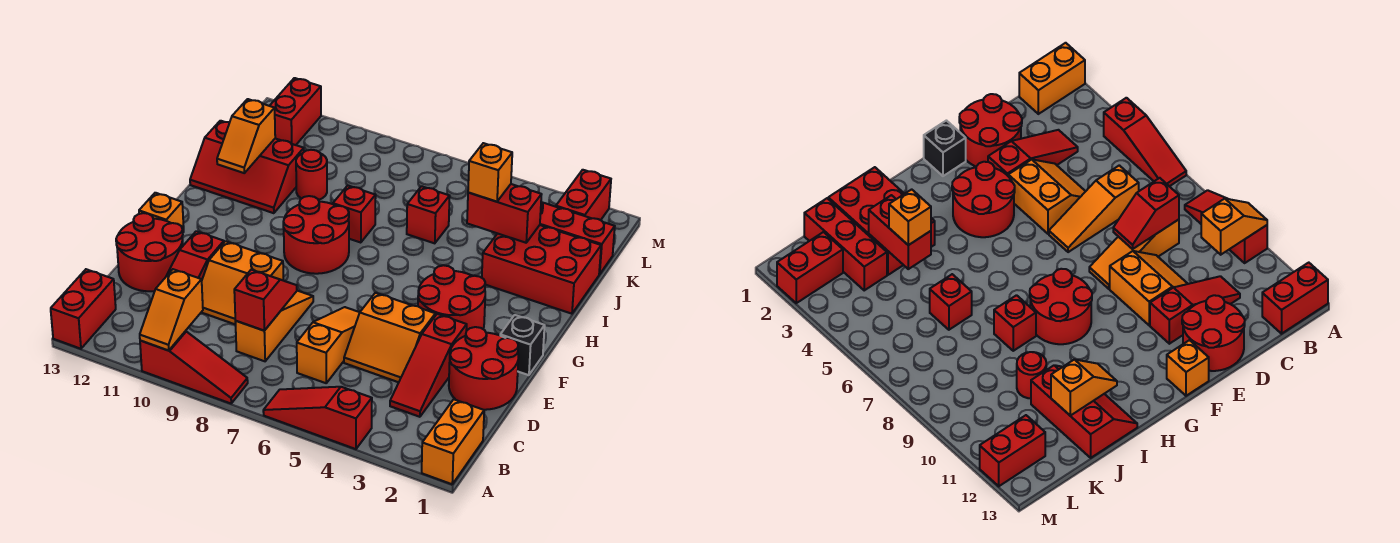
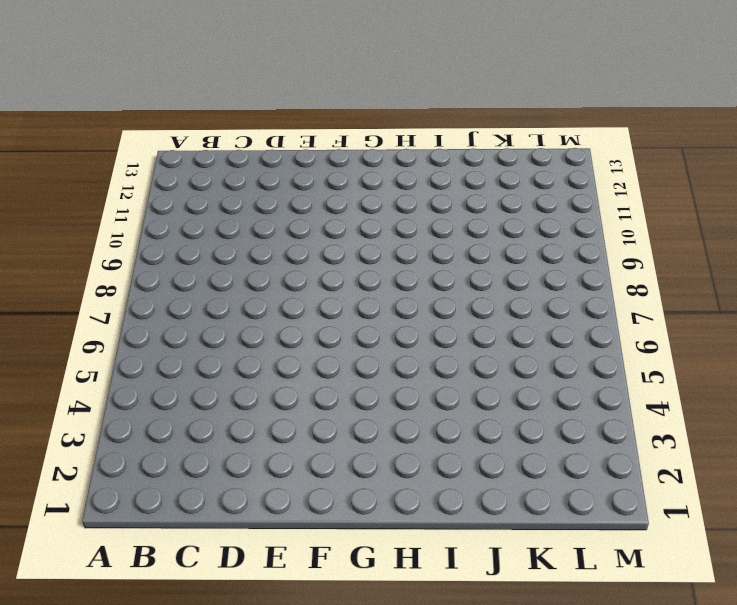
none -> orange brick A1:B1 level 1
none -> red slope A4:A6 level 1 top 4
none -> red slope A8:A10 level 1 top 10

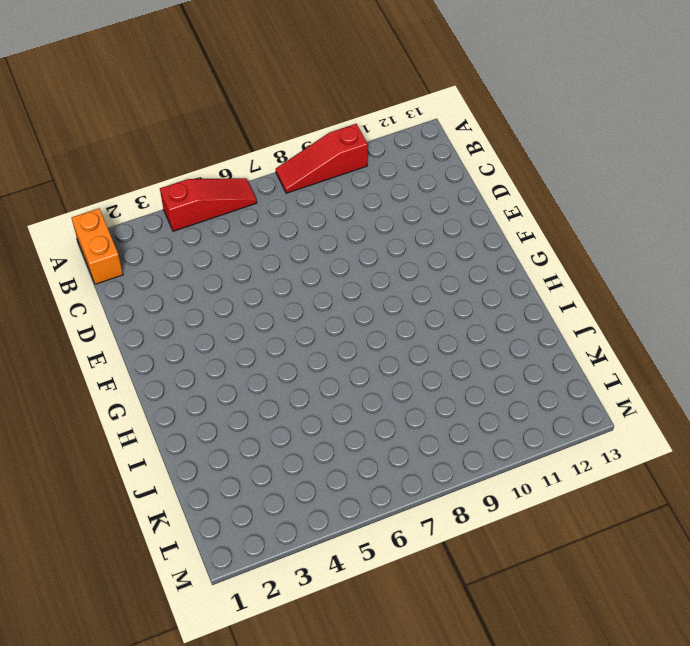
none -> red brick A13:B13 level 1
none -> red slope C3:E3 level 1 top E
none -> orange slope C6:E6 level 1 top C

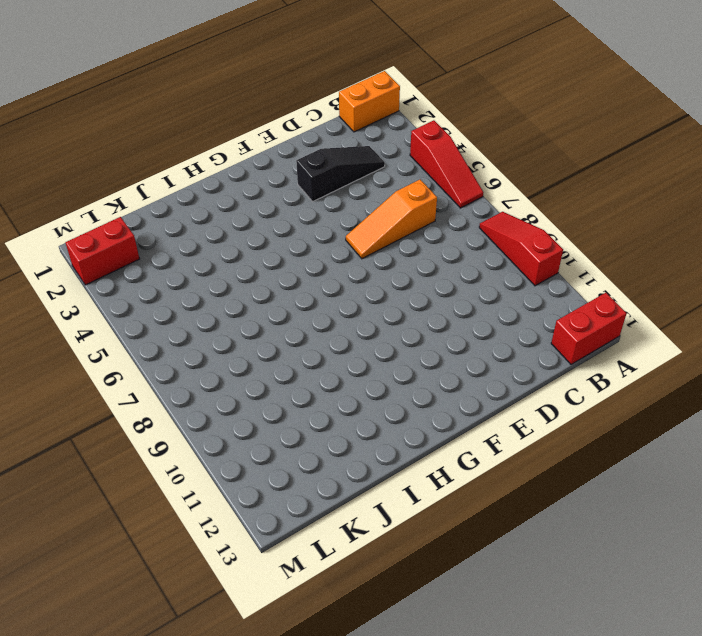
black slope C3:E3 level 1 top E -> red slope C3:E3 level 1 top E
none -> orange slope C8:E8 level 1 top C
none -> red slope C11:E11 level 1 top E
none -> red round brick D1:E2 level 1

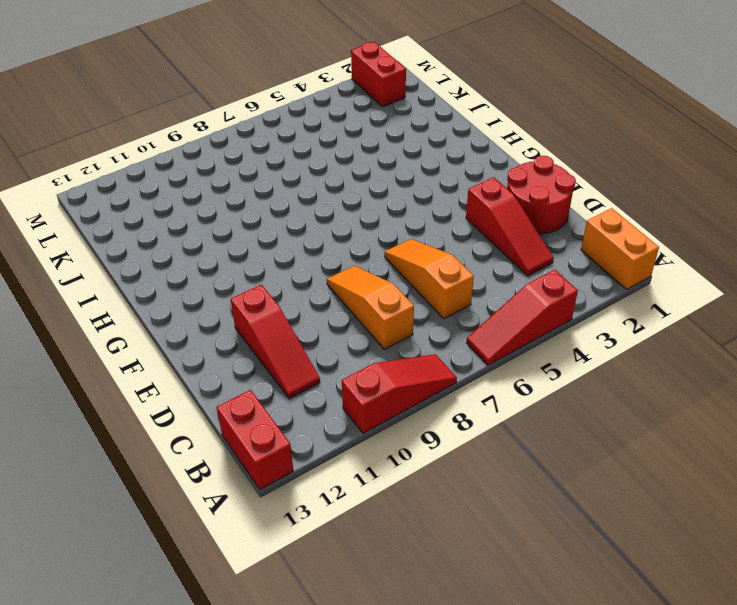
none -> orange slope D4:E5 level 1 top E
none -> orange slope D9:E10 level 1 top E
none -> red round brick D12:E13 level 1

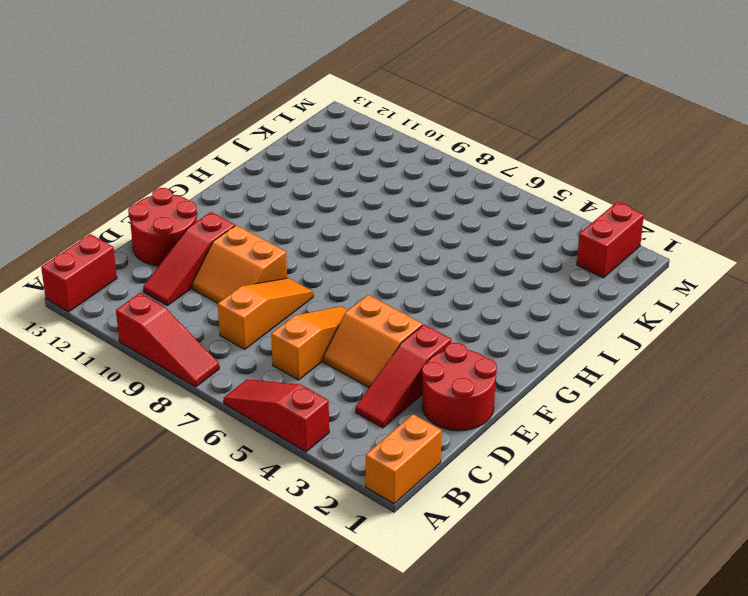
none -> black brick F1 level 1
none -> red round brick F3:G4 level 1
none -> orange brick F13 level 1

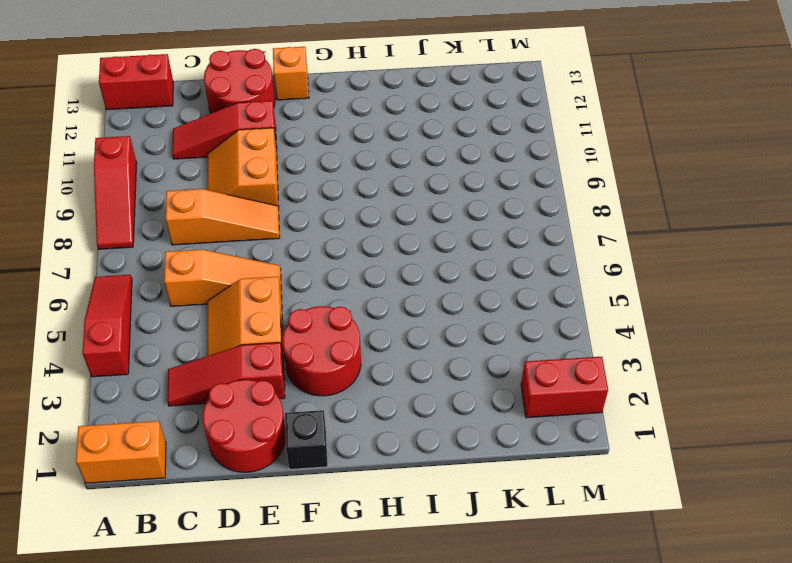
none -> red round brick G8:H9 level 1
none -> red brick I1:J3 level 1
none -> red brick I8 level 1

